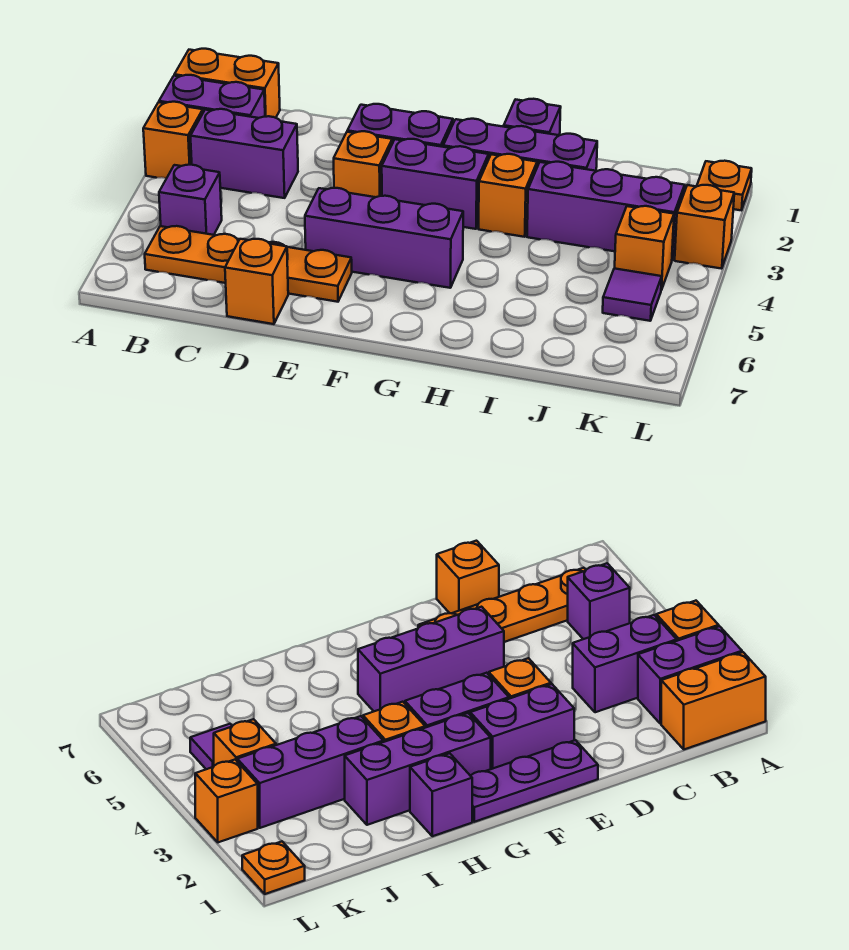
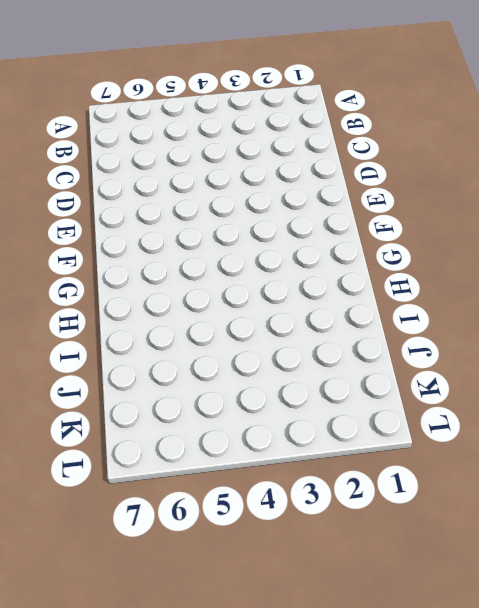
none -> orange brick A1:B1 level 1
none -> purple brick A2:B2 level 1
none -> orange brick A3 level 1

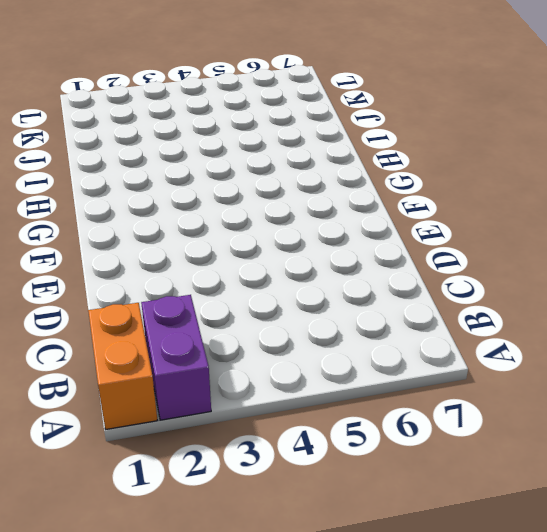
none -> orange brick A3 level 1
none -> purple brick B3:C3 level 1
none -> purple brick B5 level 1

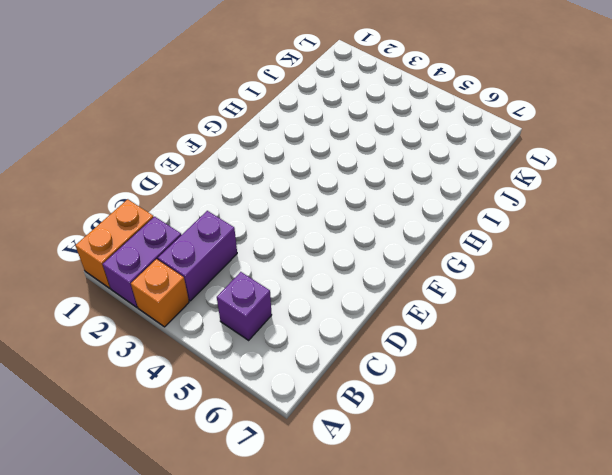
none -> orange plate B6:E6 level 1
none -> orange brick D7 level 1
none -> purple plate E1:G1 level 1

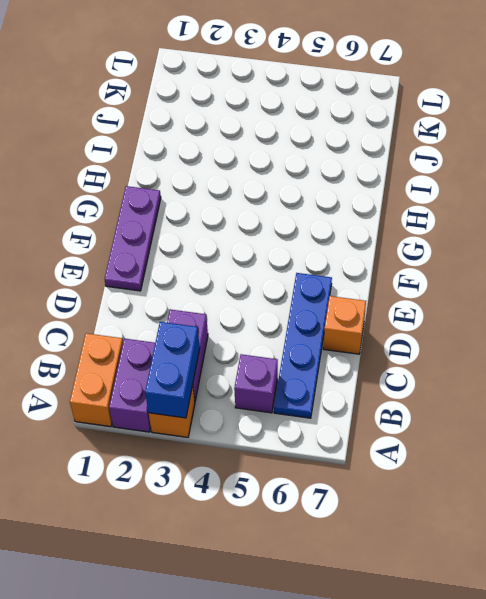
blue brick A3:B3 level 2 -> none
blue plate B6:E6 level 1 -> orange plate B6:E6 level 1
none -> purple brick E2:F2 level 1
none -> orange brick E3 level 1
none -> purple brick E5:G5 level 1

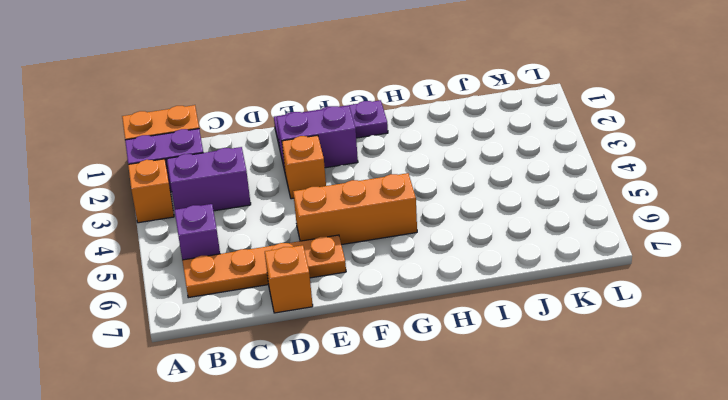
orange brick E5:G5 level 1 -> purple brick E5:G5 level 1
none -> purple brick F3:G3 level 1
none -> purple brick G2:I2 level 1
none -> purple brick H1 level 1

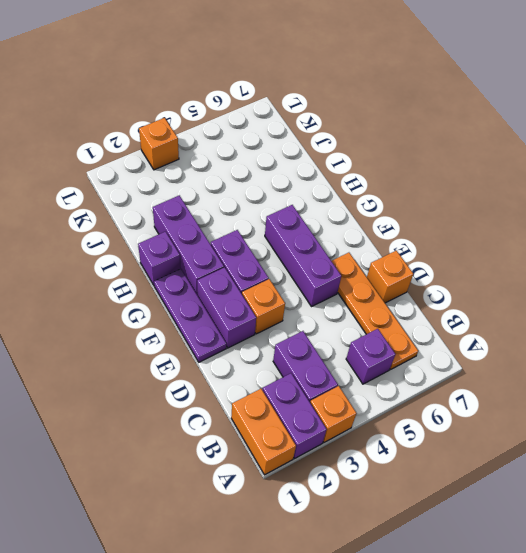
none -> orange brick H3 level 1
none -> purple brick I3:K3 level 1
none -> orange brick K4 level 1

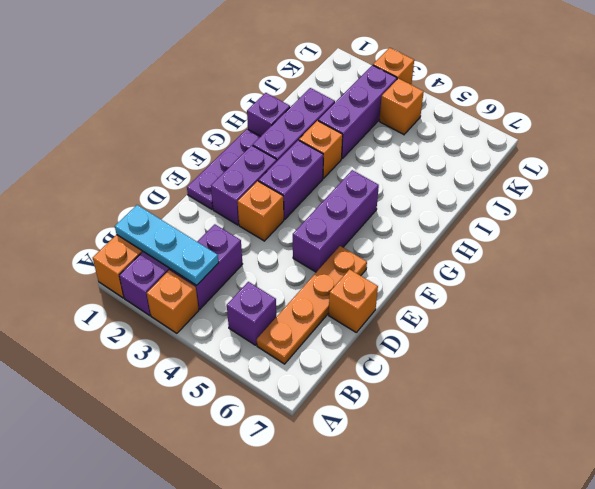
cyan plate B1:B3 level 2 -> none
none -> purple tile K5 level 1
none -> orange plate L1 level 1

